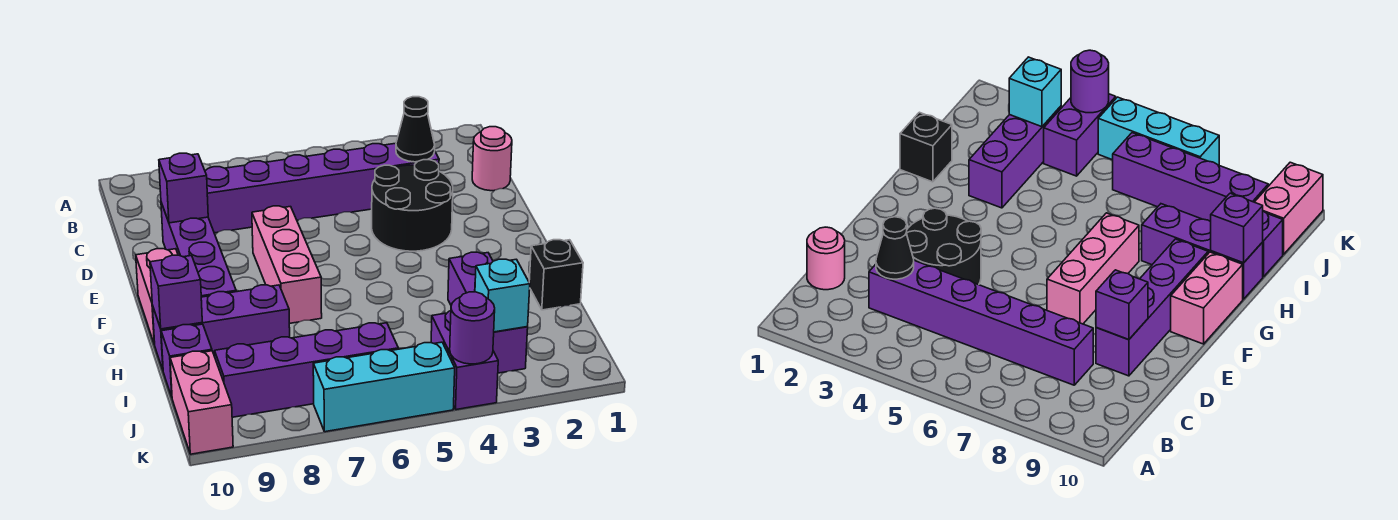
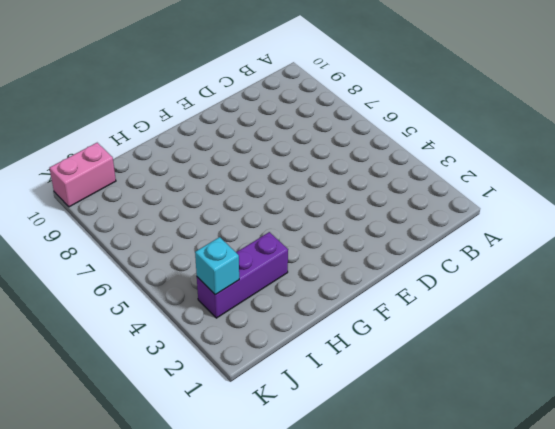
none -> pink round brick C1 level 1
none -> purple brick C3:C8 level 1
none -> black round brick D3:E4 level 1

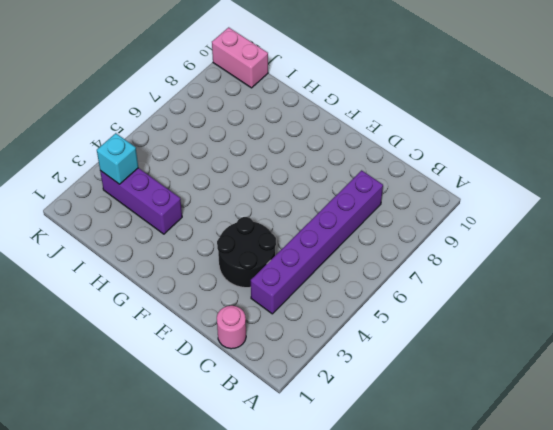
none -> purple brick D9:G9 level 1
none -> pink brick E7:G7 level 1
none -> pink brick F10:G10 level 1

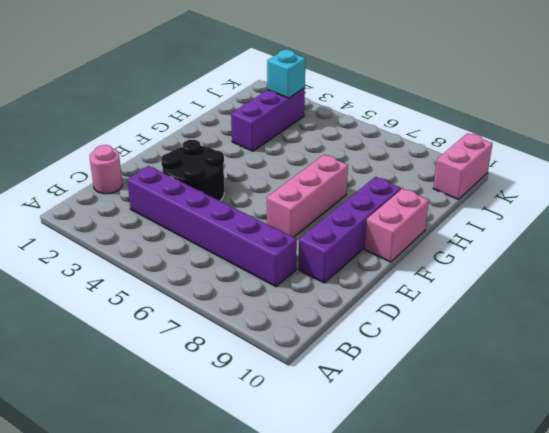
none -> black brick H1 level 1
none -> purple brick H8:H10 level 1
none -> purple brick I10 level 1

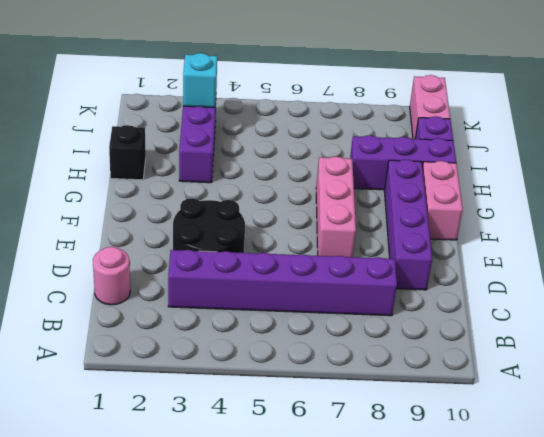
none -> purple brick J4:K4 level 1
none -> purple brick J6:J9 level 1
none -> cyan brick K5:K7 level 1

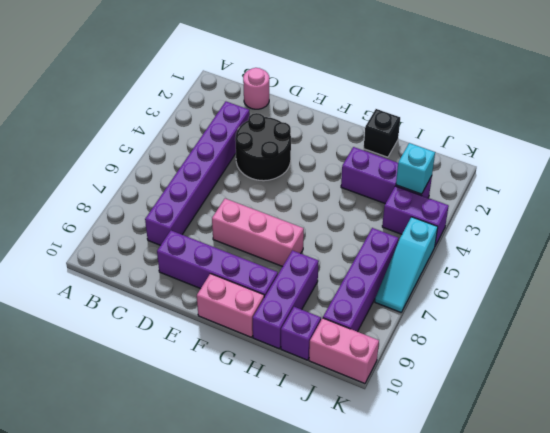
cyan slope K5:K7 level 1 top 5 -> cyan brick K5:K7 level 1
none -> black cone C3 level 2
none -> purple brick D9 level 2
none -> purple brick H10 level 2

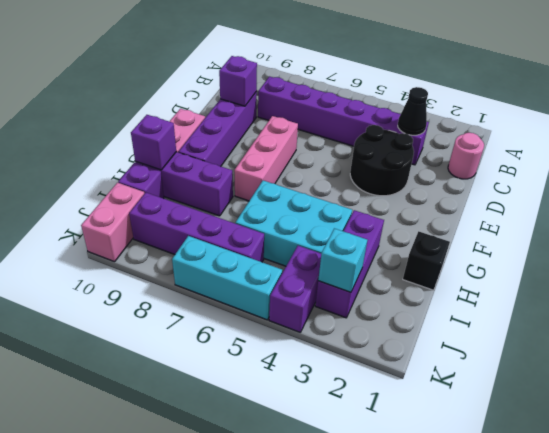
cyan brick H4:I6 level 1 -> none
none -> purple round brick K4 level 2

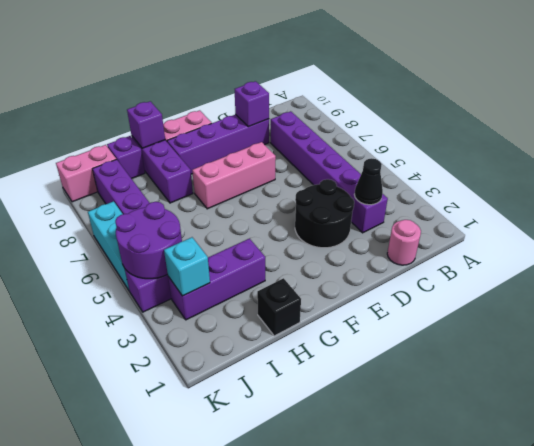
purple round brick J4:K5 level 2 -> purple round brick K4 level 2

